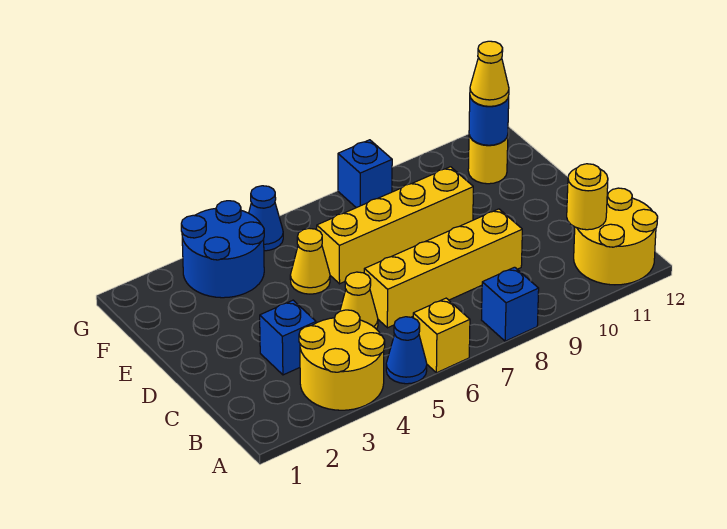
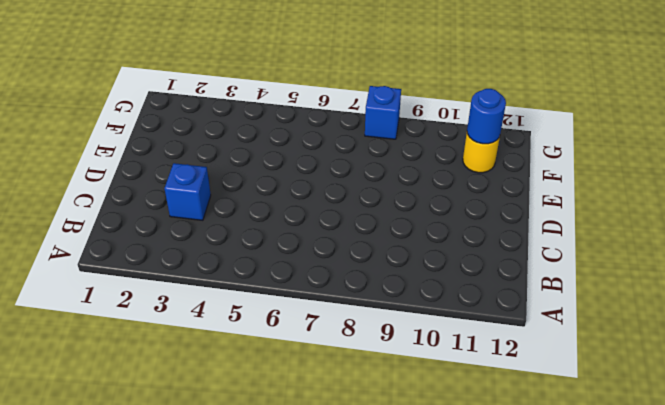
none -> yellow round brick A3:B4 level 1
none -> blue cone A5 level 1
none -> yellow brick A6 level 1

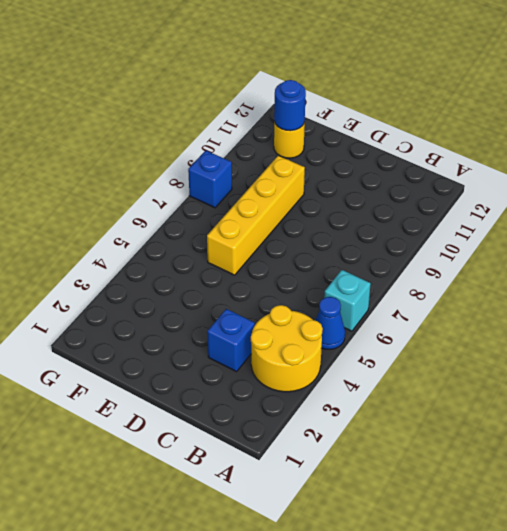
cyan brick A6 level 1 -> yellow brick A6 level 1
none -> blue brick A8 level 1
none -> yellow round brick A11:B12 level 1
none -> yellow cone C5 level 1

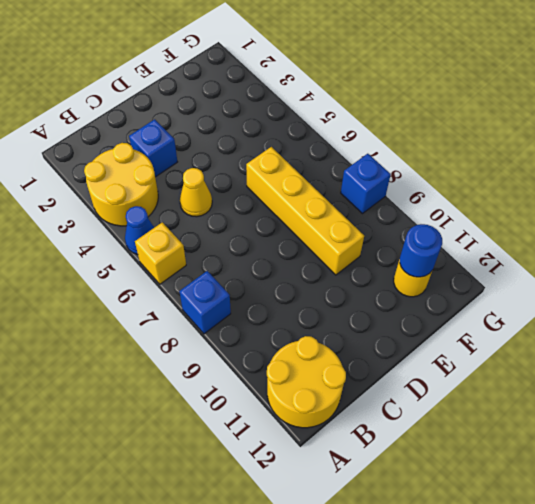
none -> yellow brick C6:C9 level 1
none -> yellow cone E5 level 1
none -> blue round brick F3:G4 level 1

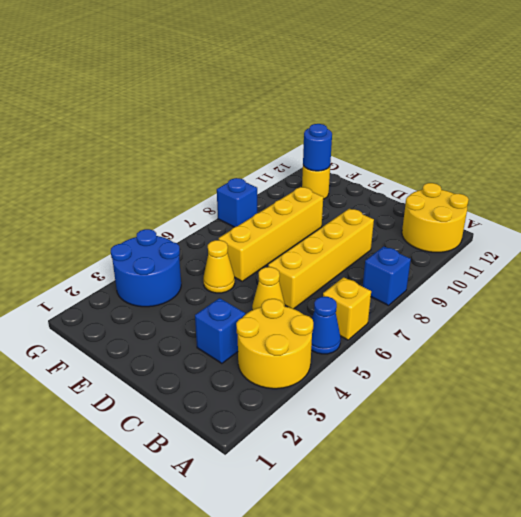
none -> blue cone G5 level 1
none -> yellow round brick B11 level 2
none -> yellow cone F11 level 3

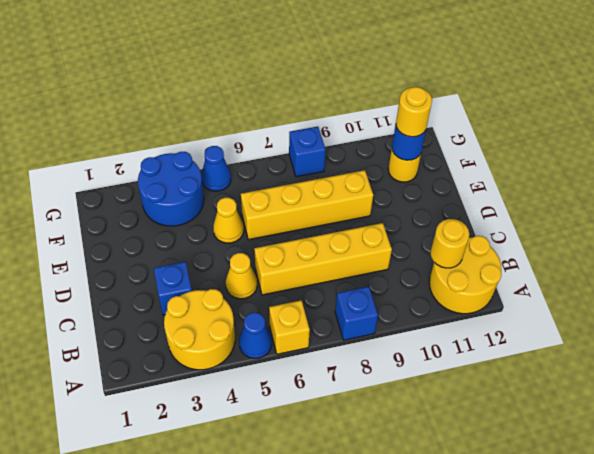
yellow round brick F11 level 3 -> yellow cone F11 level 3

